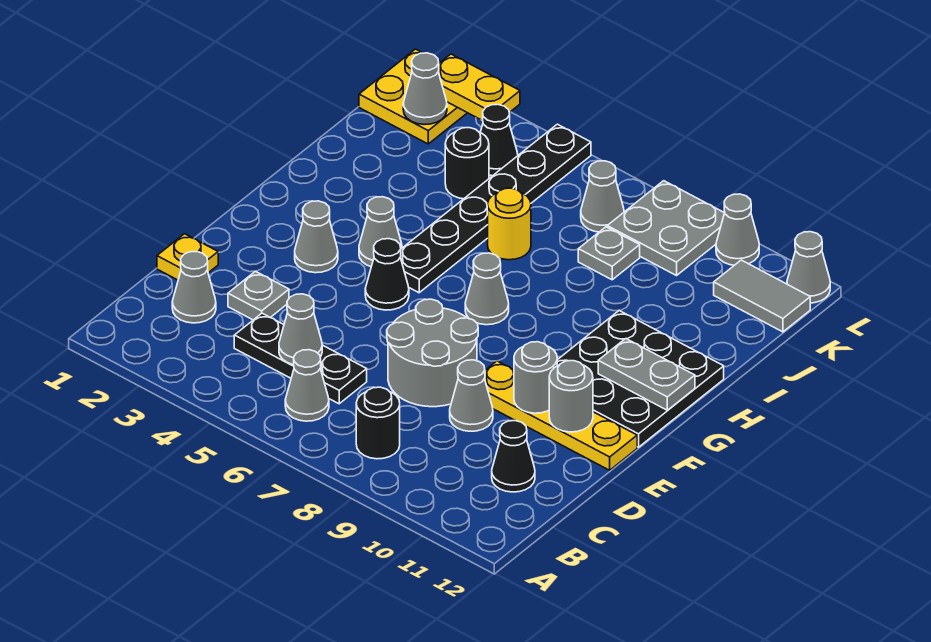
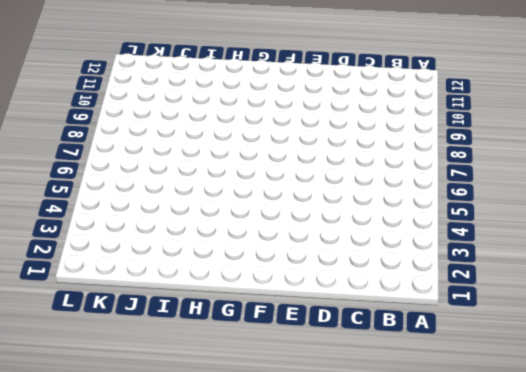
none -> grey cone B6 level 1
none -> black round brick B8 level 1
none -> grey cone C2 level 1
none -> black plate C4:C6 level 1

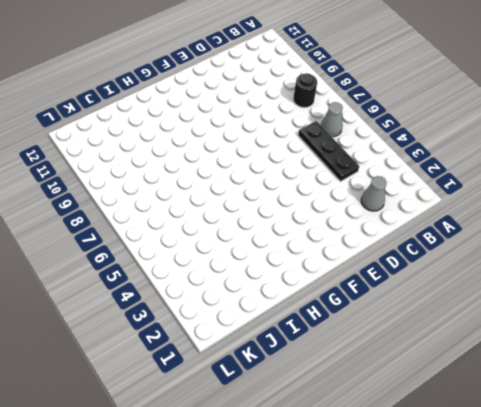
none -> black cone C11 level 1
none -> yellow plate D1 level 1
none -> grey plate D3 level 1
none -> grey round brick D7:E8 level 1

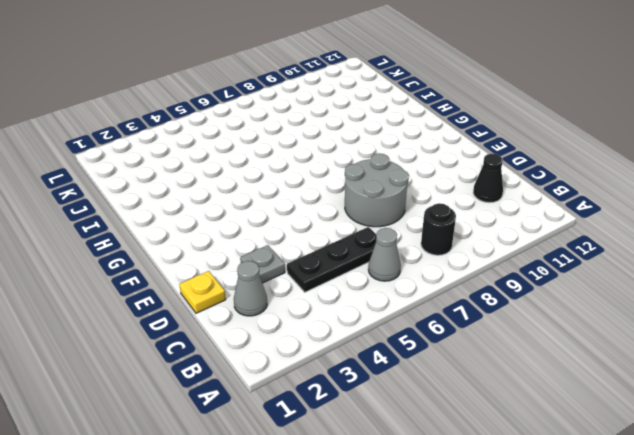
none -> grey cone D9 level 1
none -> yellow plate E9:E12 level 1
none -> grey cone F3 level 1
none -> black cone F5 level 1

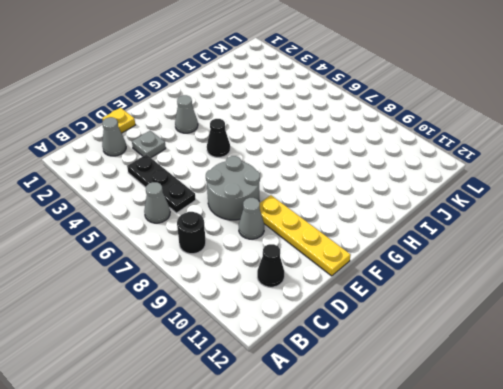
none -> black plate F10:H12 level 1
none -> grey cone G4 level 1
none -> black plate G5:L5 level 1
none -> grey cone G7 level 1

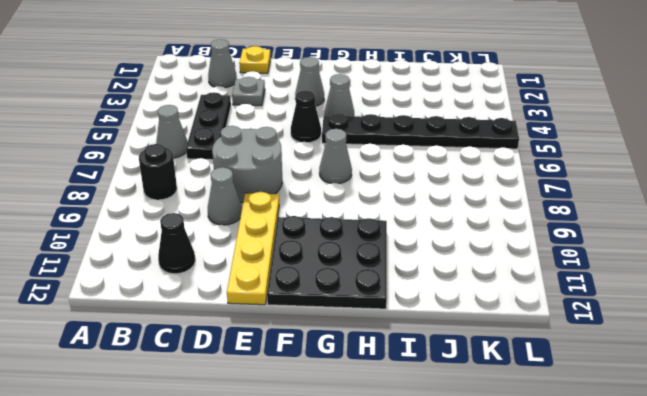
none -> yellow round brick I6 level 1
none -> black round brick J4 level 1
none -> grey plate J8 level 1
none -> yellow plate K1:L2 level 1

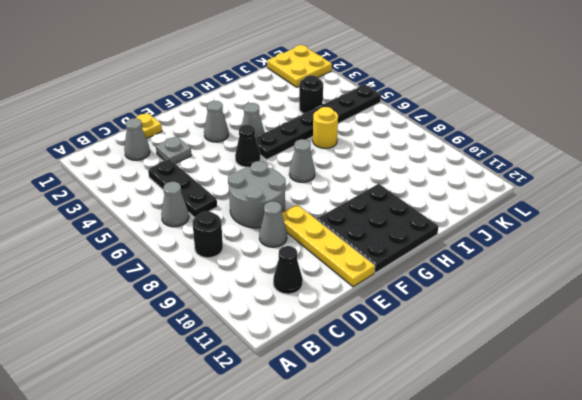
none -> grey plate J8 level 1
none -> black cone K4 level 1
none -> grey cone K7 level 1
none -> grey plate K8:L9 level 1

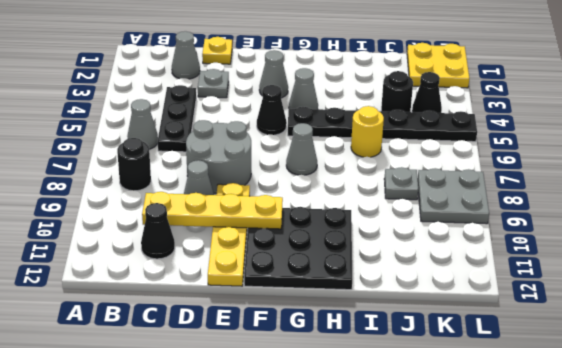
yellow plate C10:F10 level 2 -> grey round brick E10 level 2
none -> grey cone K7 level 1
none -> grey tile K11:K12 level 1
none -> grey cone L10 level 1
none -> grey cone L12 level 1

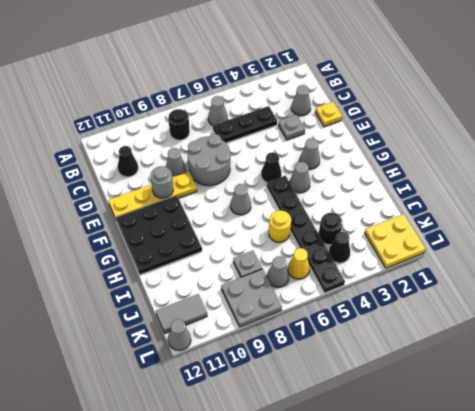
yellow cone K6 level 1 -> none
none -> grey cone L10 level 1
none -> grey cone C5 level 2
none -> grey round brick E11 level 2
none -> grey plate G11:G12 level 2

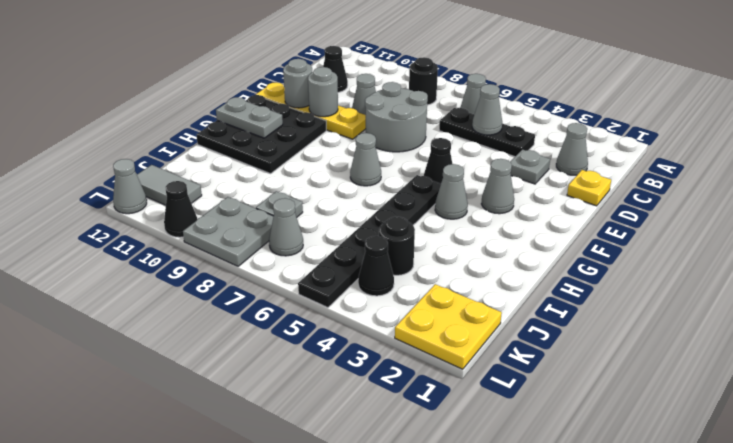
black cone L10 level 1 -> grey cone L10 level 1
none -> yellow round brick I6 level 1
none -> grey cone K2 level 2
none -> yellow plate L2:L3 level 2

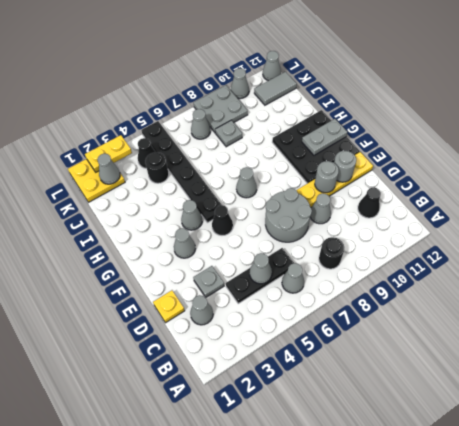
none -> yellow round brick I6 level 1

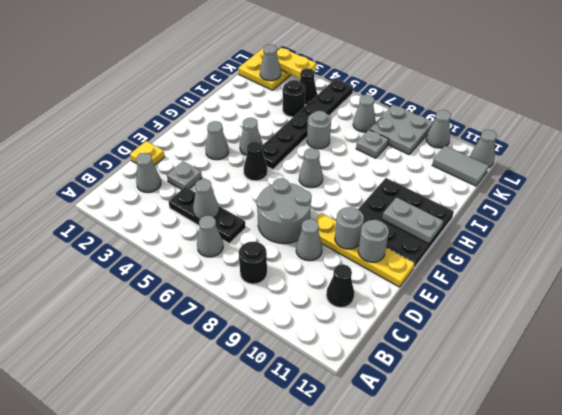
grey round brick I6 level 1 -> yellow round brick I6 level 1

